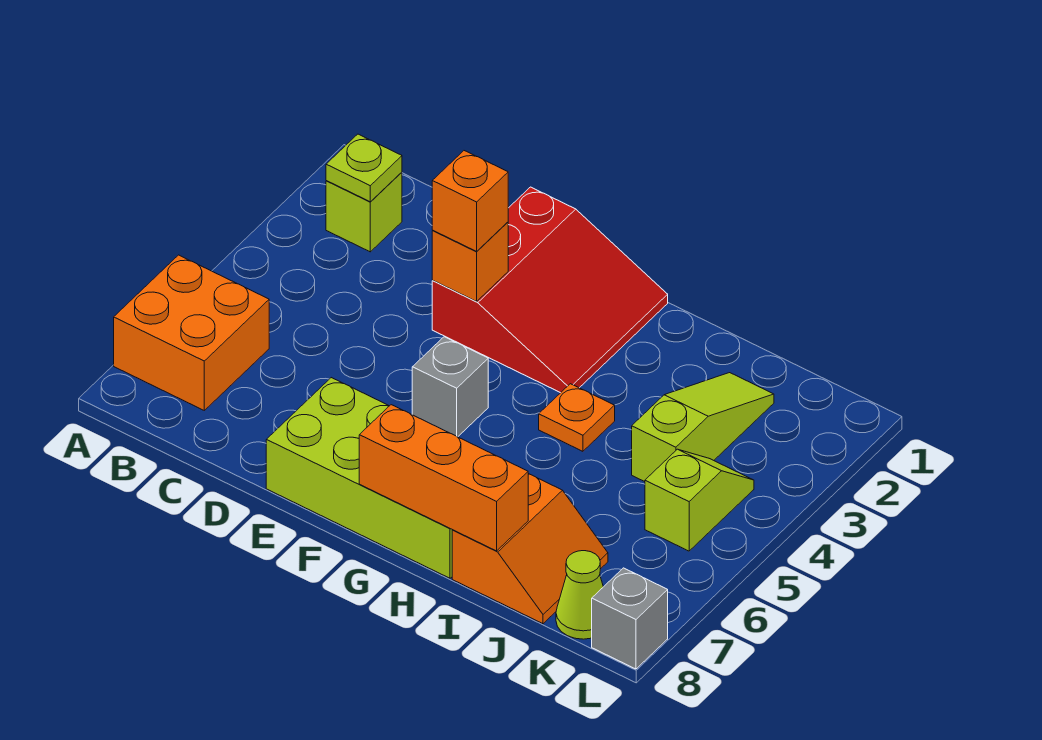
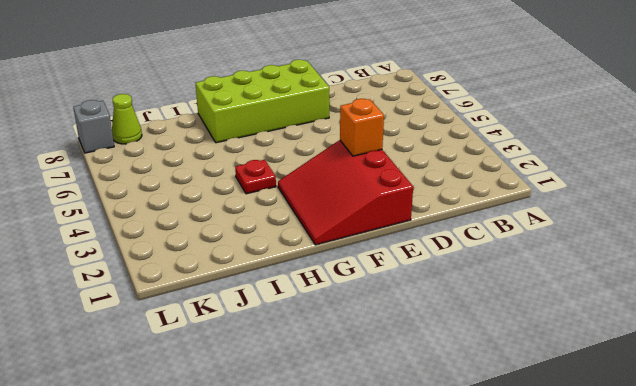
red plate H4 level 1 -> orange plate H4 level 1
none -> orange brick A6:B7 level 1
none -> lime brick B2 level 1
none -> grey brick F5 level 1

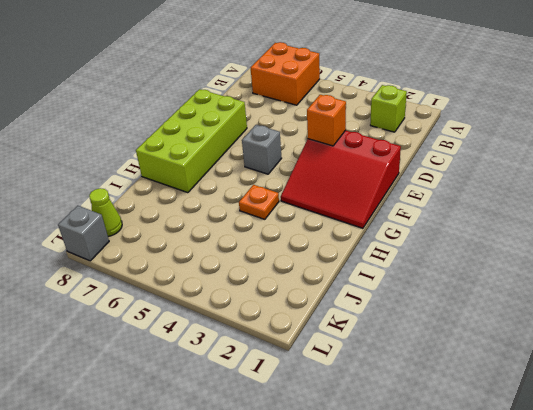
none -> orange slope I7:J8 level 1 top I
none -> lime slope J2:J4 level 1 top 4
none -> lime slope K4:K5 level 1 top 5

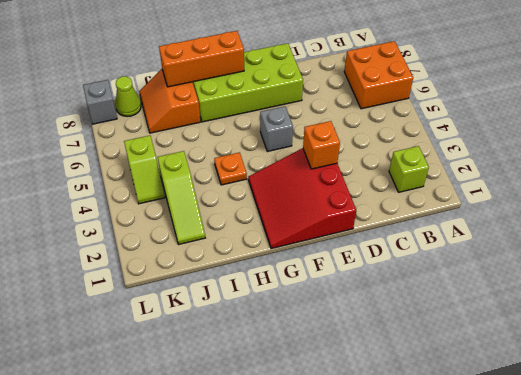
none -> lime plate B2 level 2
none -> orange brick E3 level 3

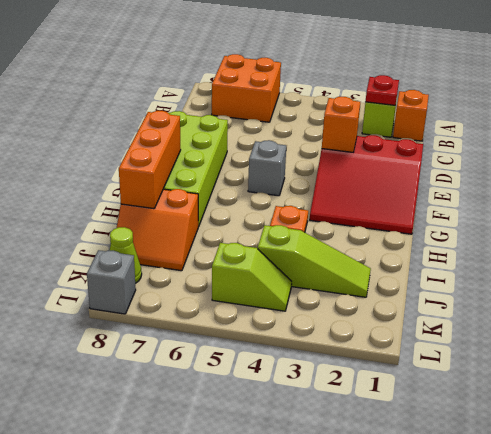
orange brick B1 level 1 -> orange brick E3 level 3
red plate B2 level 2 -> lime plate B2 level 2

